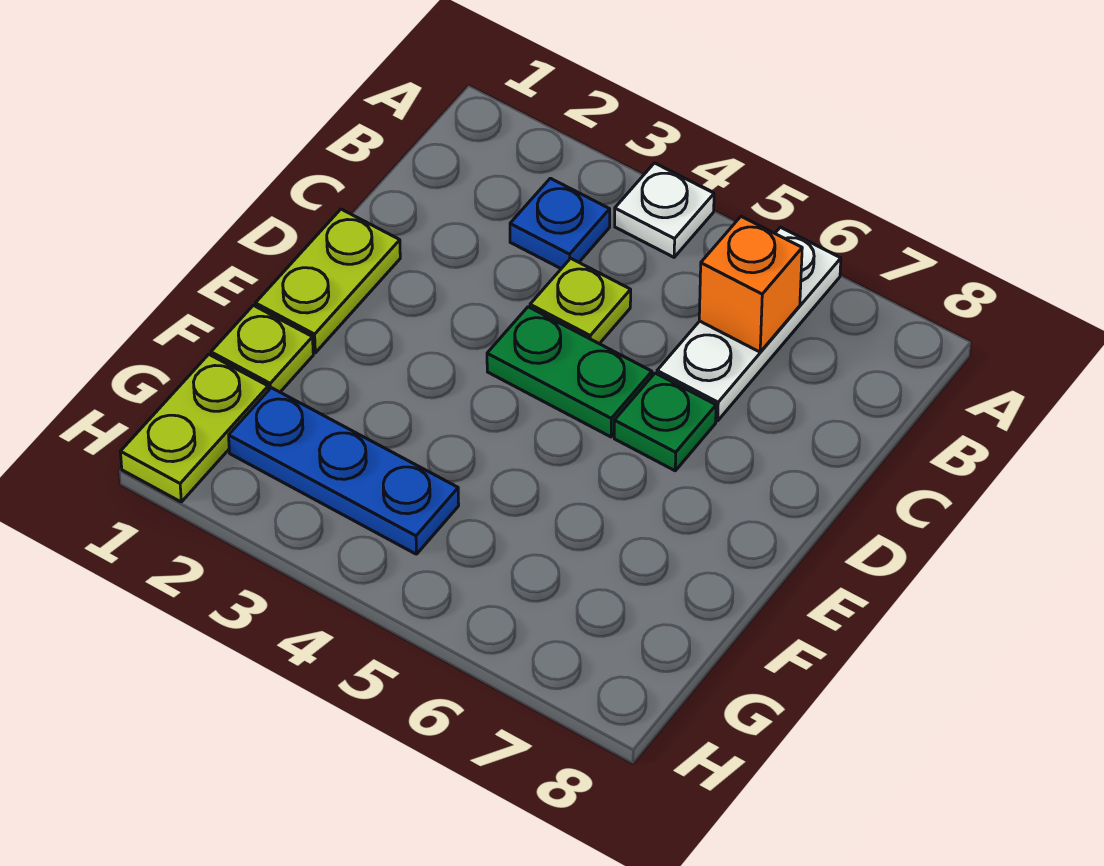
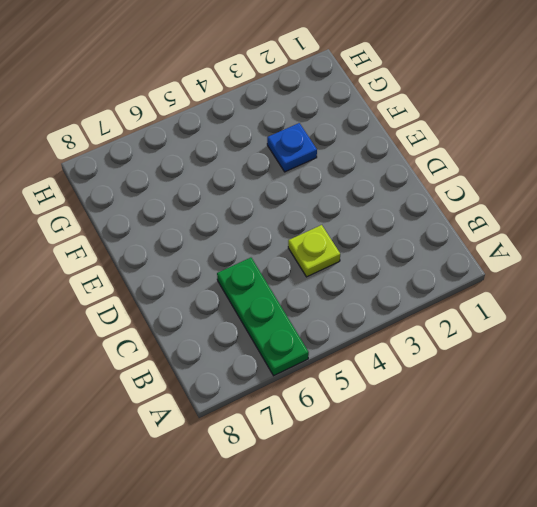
green plate A6:C6 level 1 -> white plate A6:C6 level 1
blue plate F3 level 1 -> blue plate B3 level 1
none -> white plate A4 level 1
none -> lime plate D1:E1 level 1

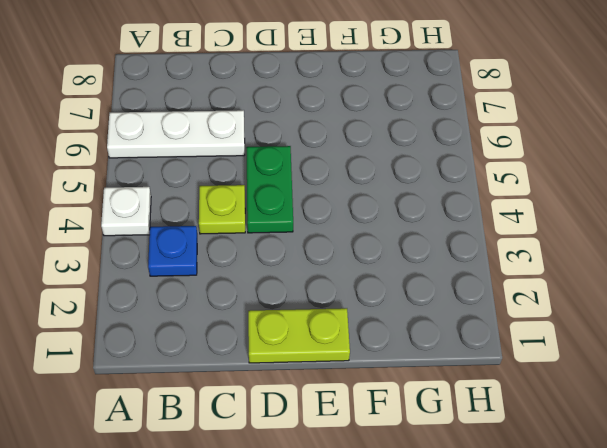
none -> green plate D6 level 1
none -> lime plate F1 level 1

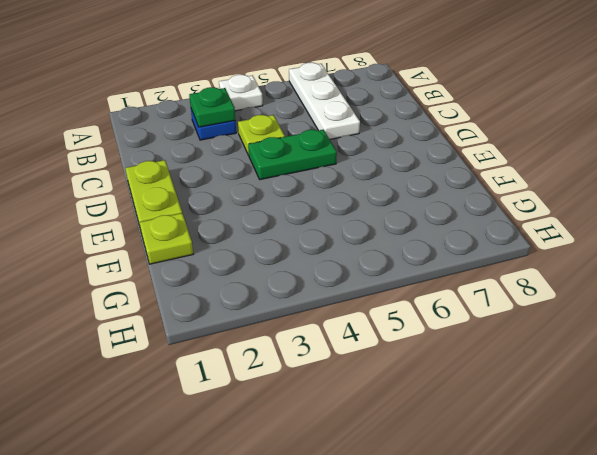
green plate B3 level 2 -> green plate D6 level 1
none -> lime plate G1:H1 level 1
none -> blue plate G2:G4 level 1

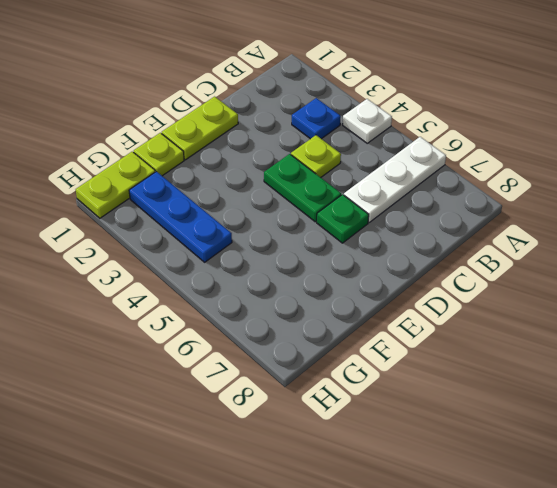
none -> orange brick B6 level 2

